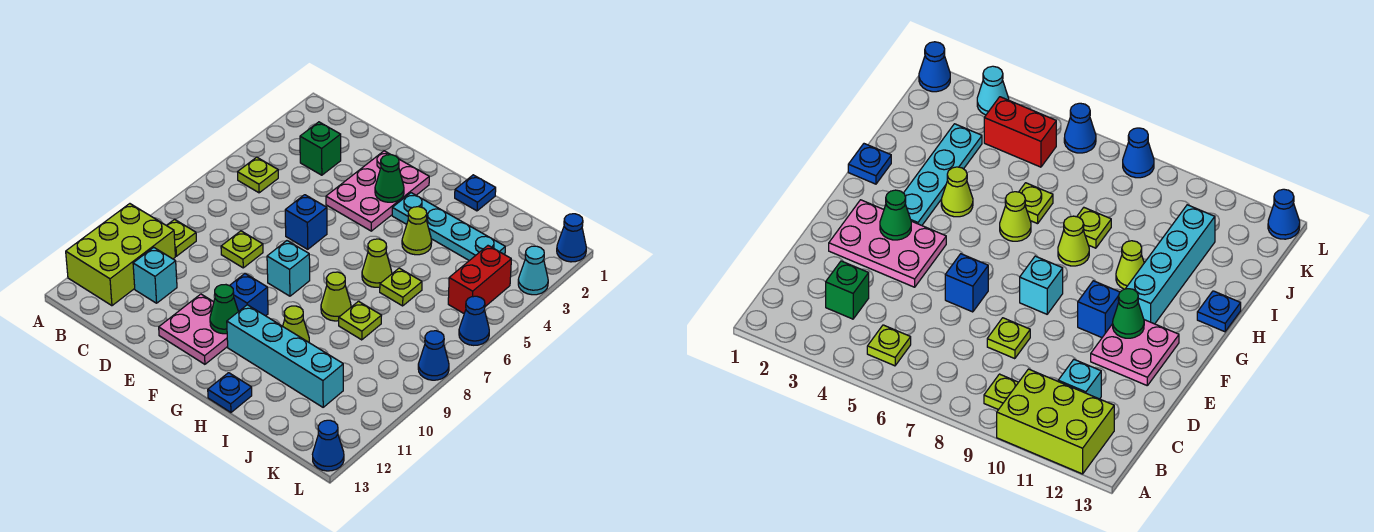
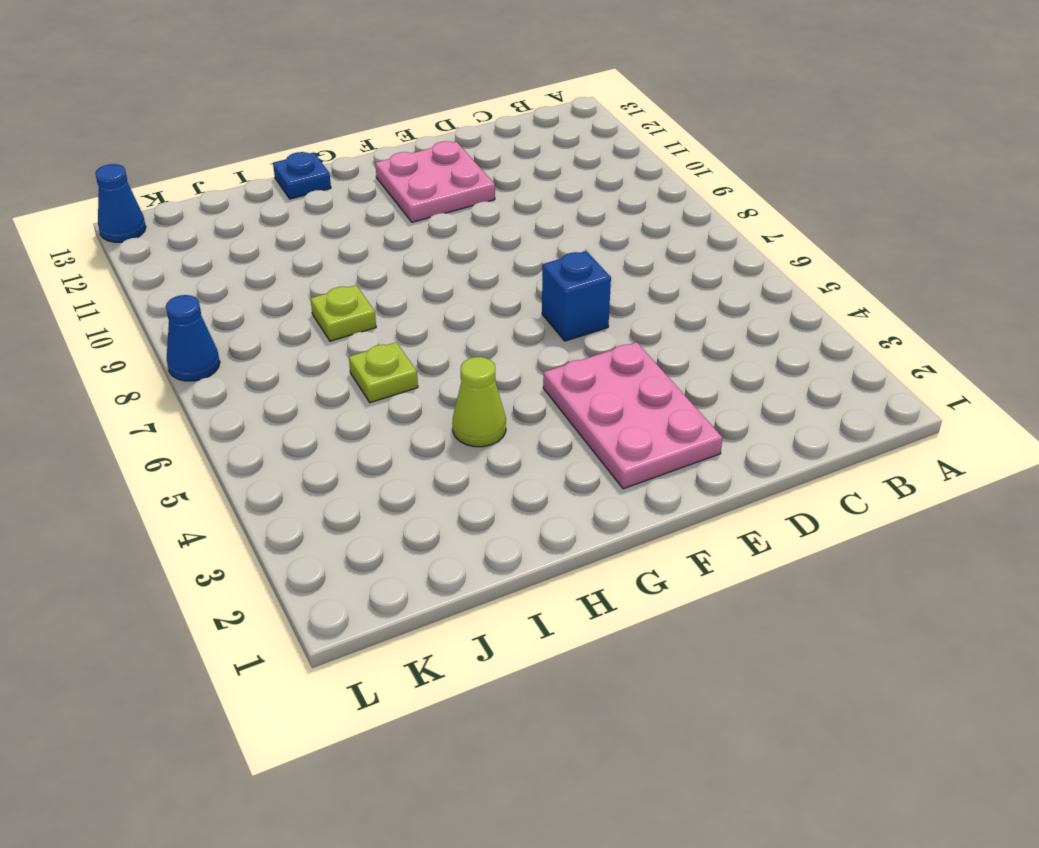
none -> lime brick A10:B12 level 1
none -> lime plate B5 level 1
none -> lime plate B9 level 1

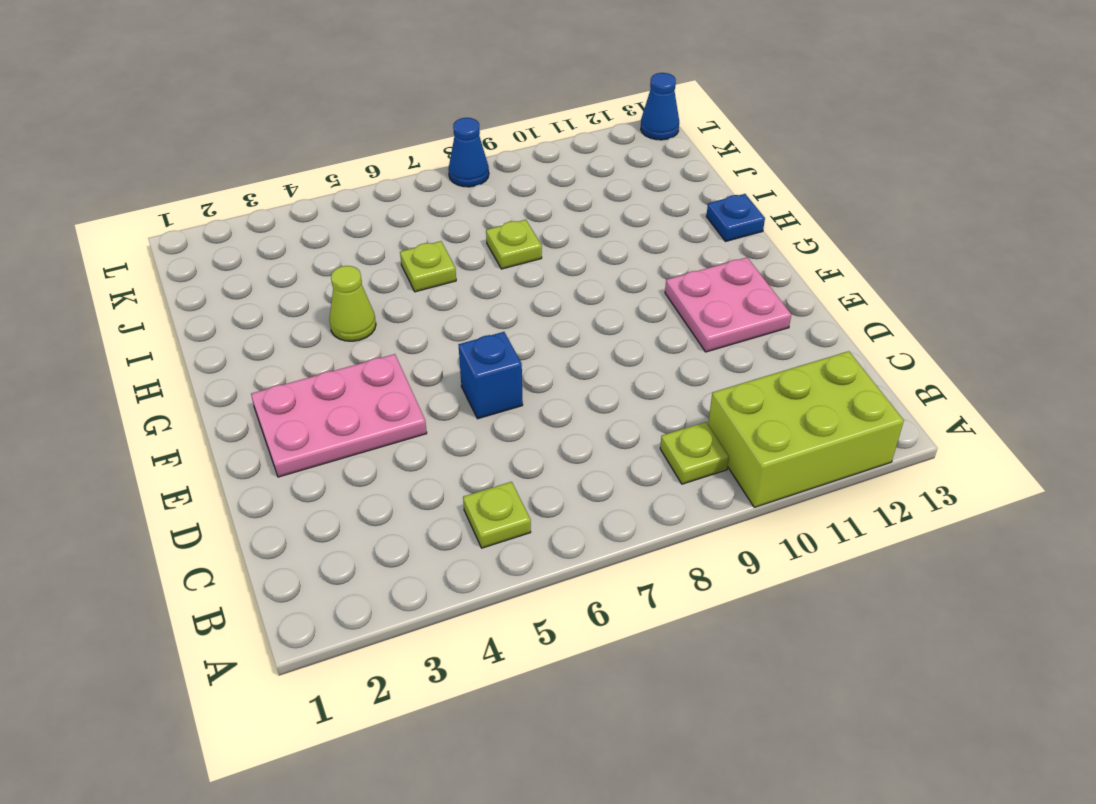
none -> green brick C3 level 1
none -> cyan brick C11 level 1
none -> lime plate D8 level 1

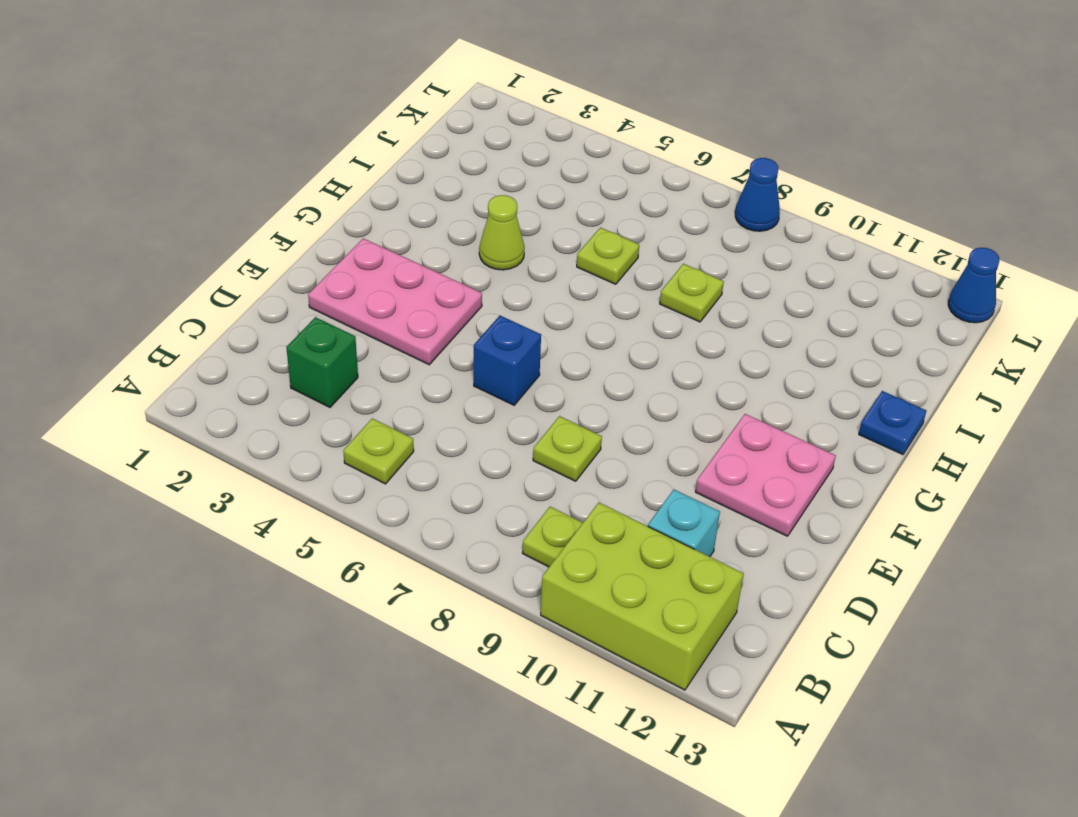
none -> cyan brick F8 level 1
none -> blue brick F10 level 1
none -> cyan plate G3:J3 level 1

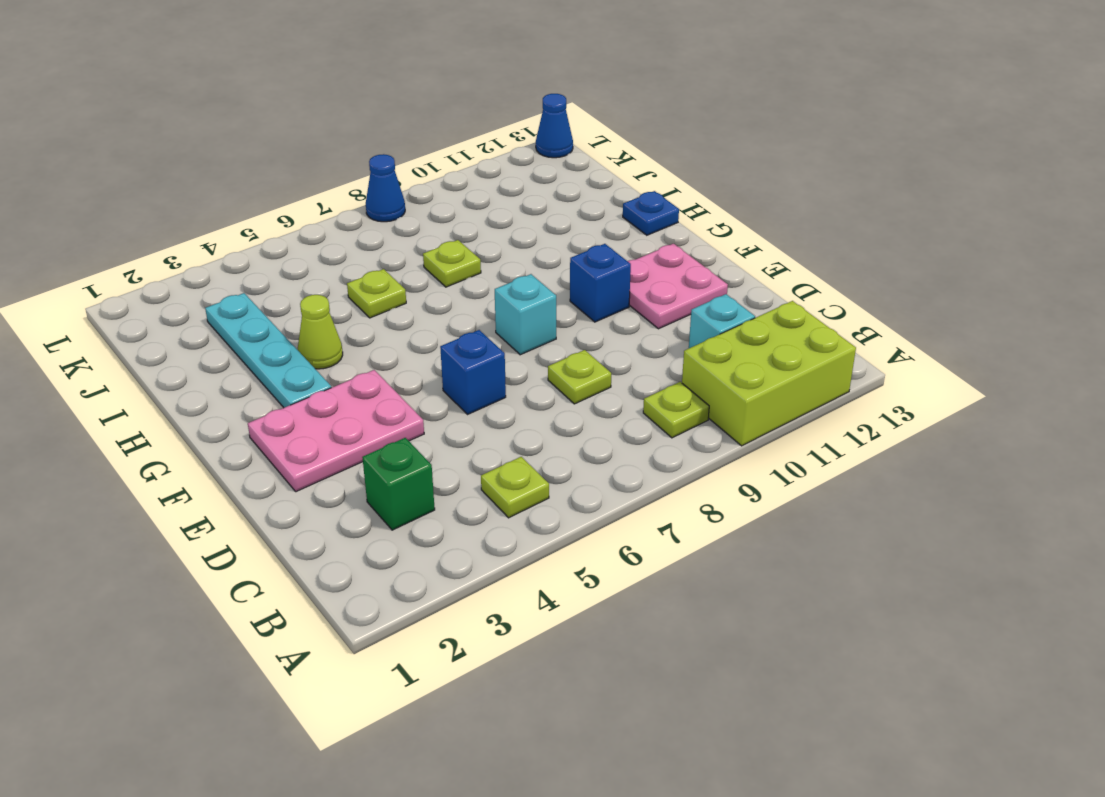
none -> cyan brick G11:J11 level 1
none -> blue plate H1 level 1
none -> lime cone H6 level 1

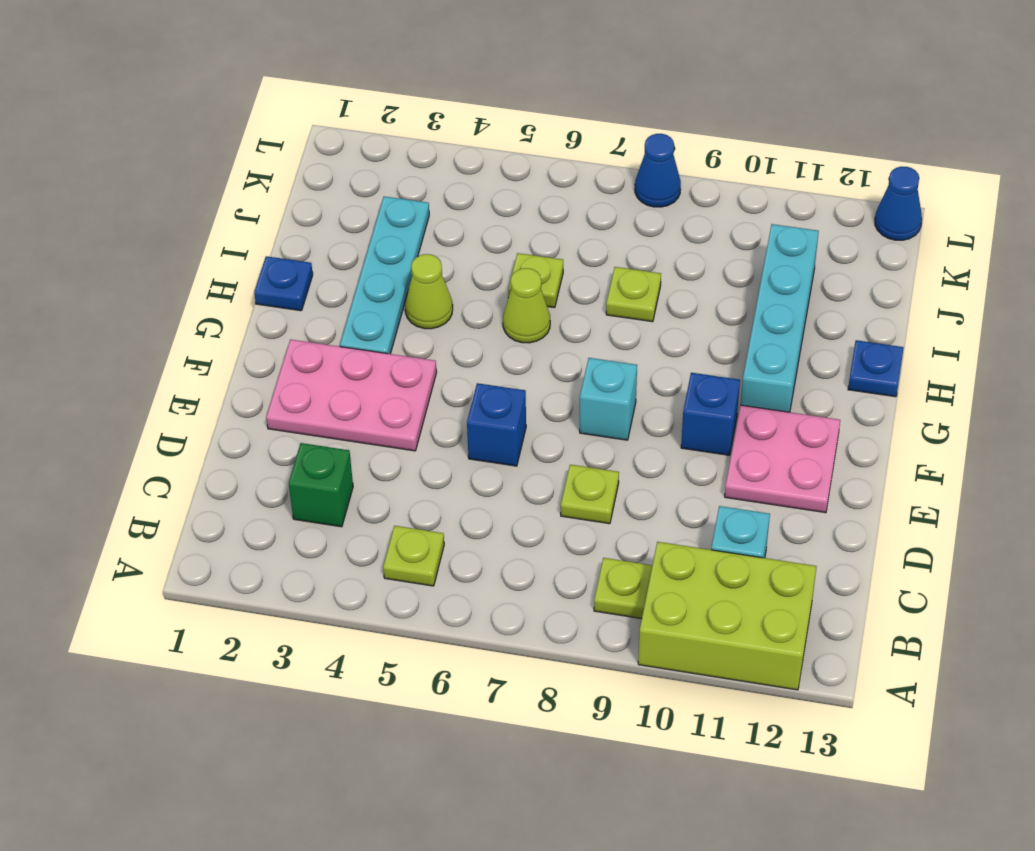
none -> lime cone H8 level 1
none -> lime cone H10 level 1
none -> red brick K4:K5 level 1

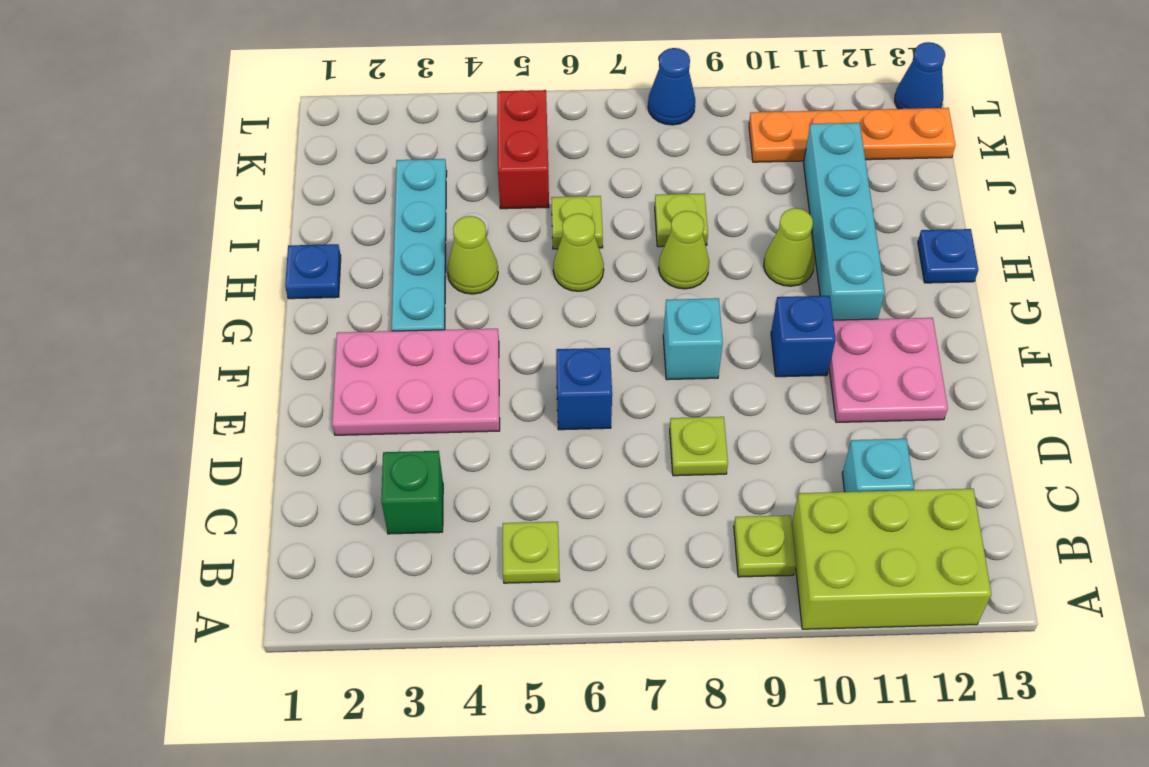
red brick J5:K5 level 1 -> red brick K4:K5 level 1
orange plate K10:K13 level 1 -> none
none -> blue cone L1 level 1
none -> cyan cone L3 level 1
none -> blue cone L6 level 1

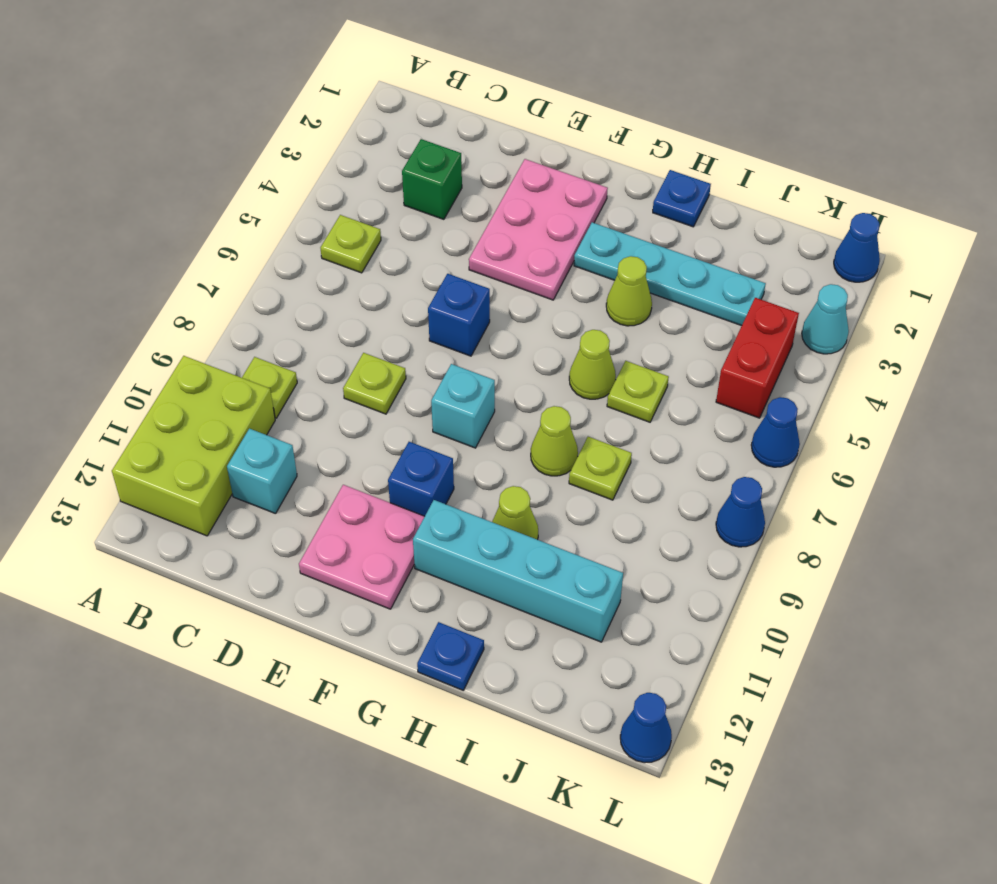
none -> green cone F3 level 2
none -> green cone F11 level 2

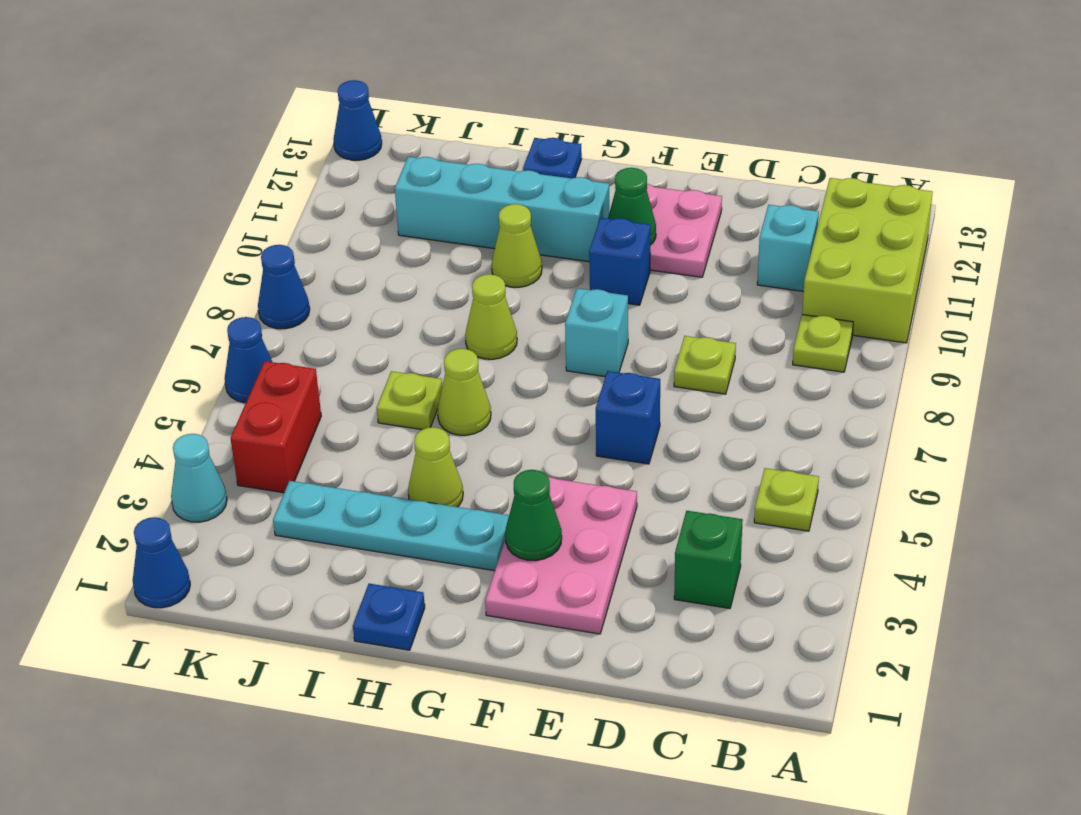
none -> lime plate I8 level 1

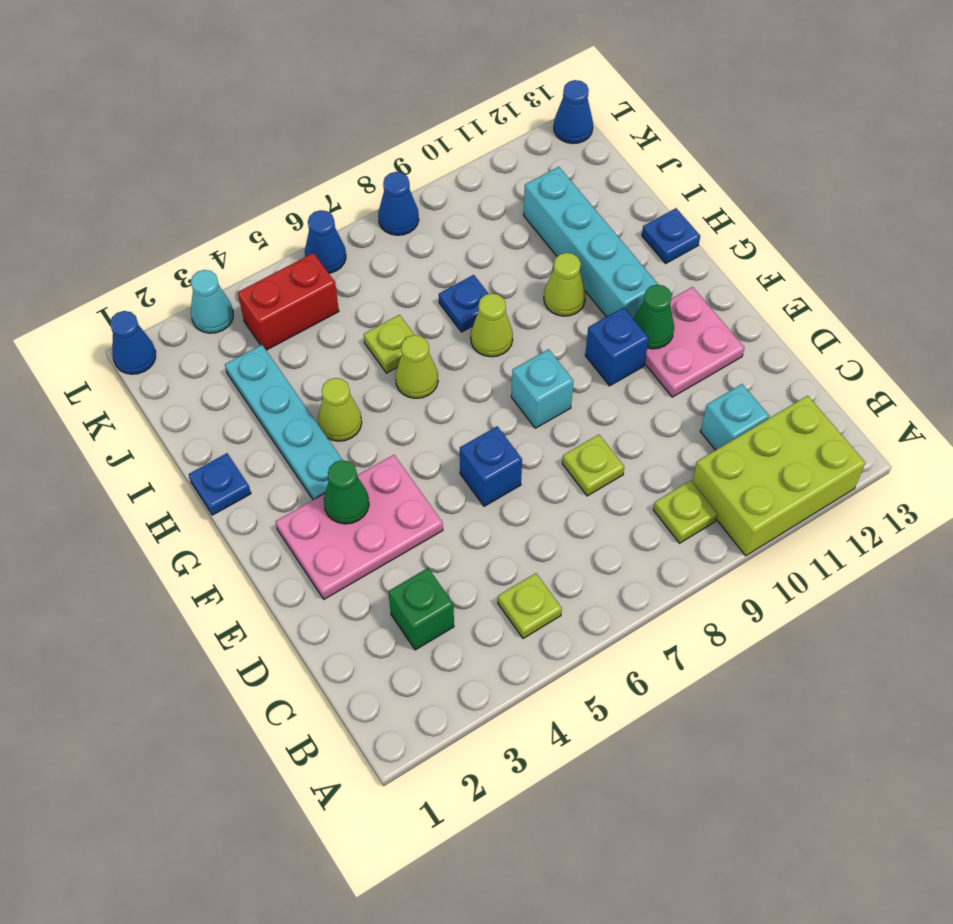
blue plate I8 level 1 -> lime plate I8 level 1

